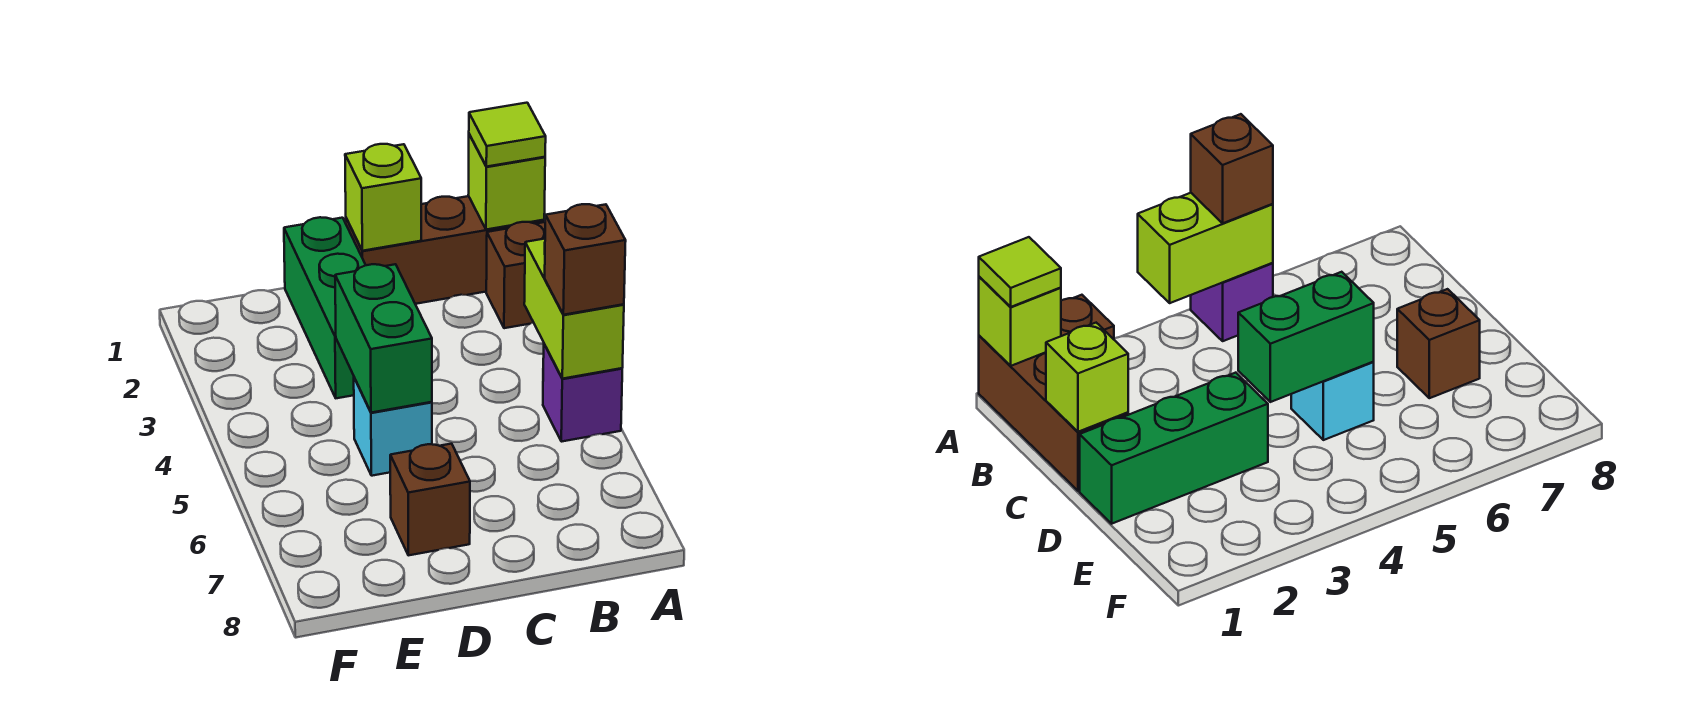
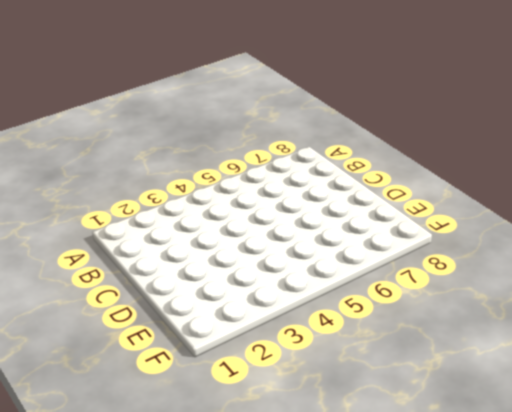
none -> brown brick A1:C1 level 1
none -> brown brick A2 level 1
none -> purple brick A5 level 1

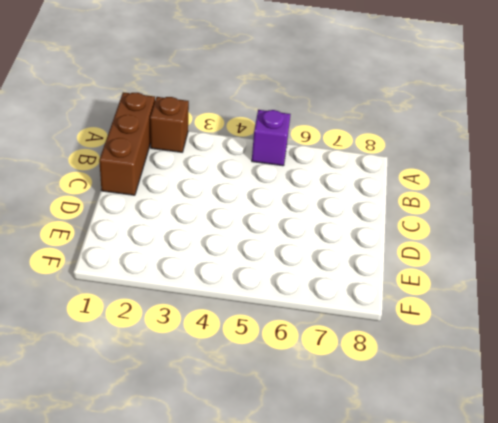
none -> green brick D1:D3 level 1
none -> cyan brick D5 level 1
none -> brown brick D7 level 1

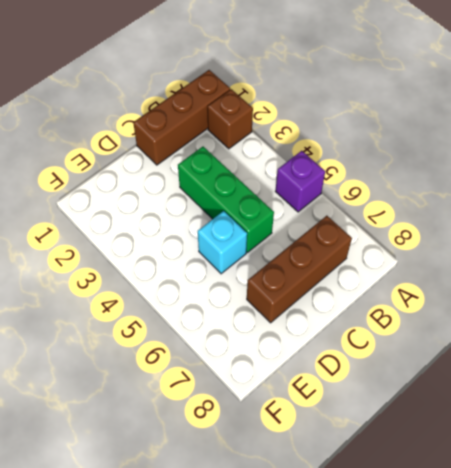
brown brick B7:D7 level 1 -> brown brick D7 level 1
green brick C3:C5 level 1 -> green brick D1:D3 level 1
none -> lime brick A1 level 2
none -> lime brick A4:A5 level 2
none -> lime brick C1 level 2

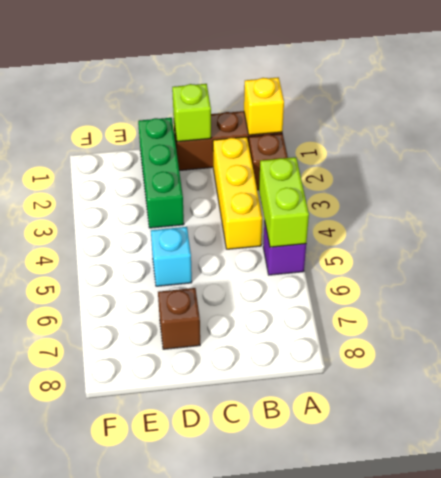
yellow brick A1 level 2 -> lime brick A1 level 2
yellow brick B2:B4 level 1 -> none
none -> green brick D4:D5 level 2
none -> lime tile A1 level 3
none -> brown brick A5 level 3

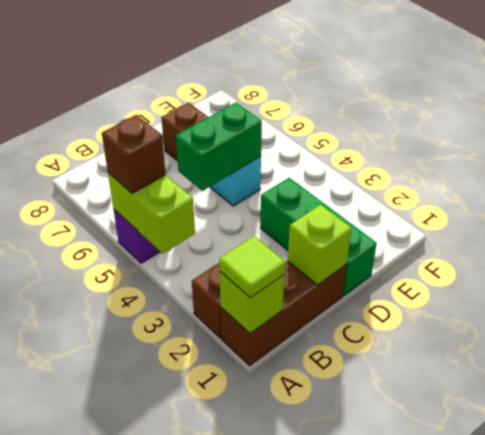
green brick C5:D5 level 2 -> green brick D4:D5 level 2

